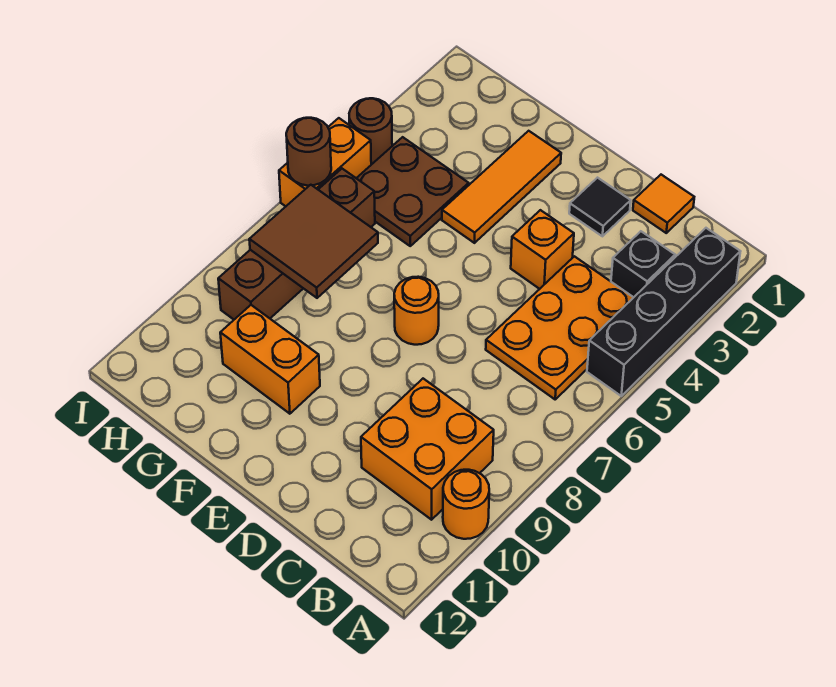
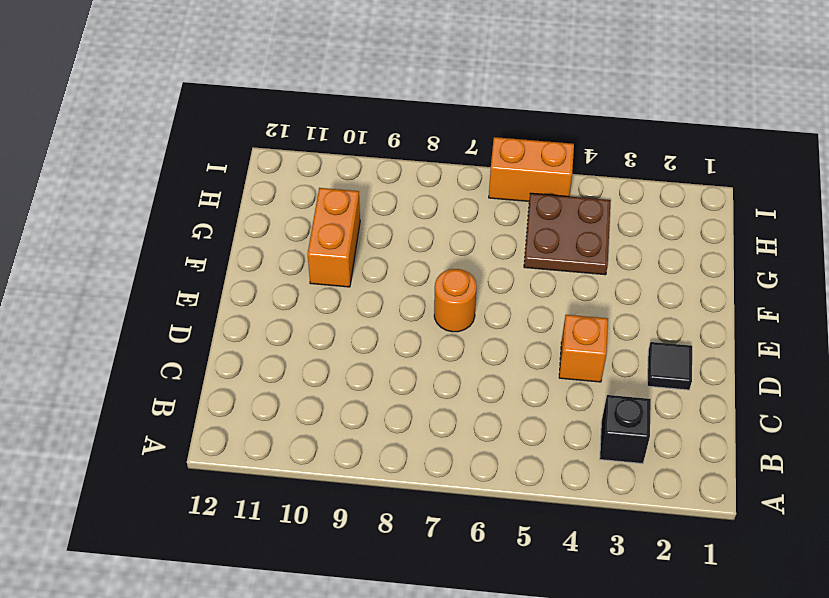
none -> black brick A2:A5 level 1
none -> orange round brick A10 level 1
none -> orange plate B4:C6 level 1

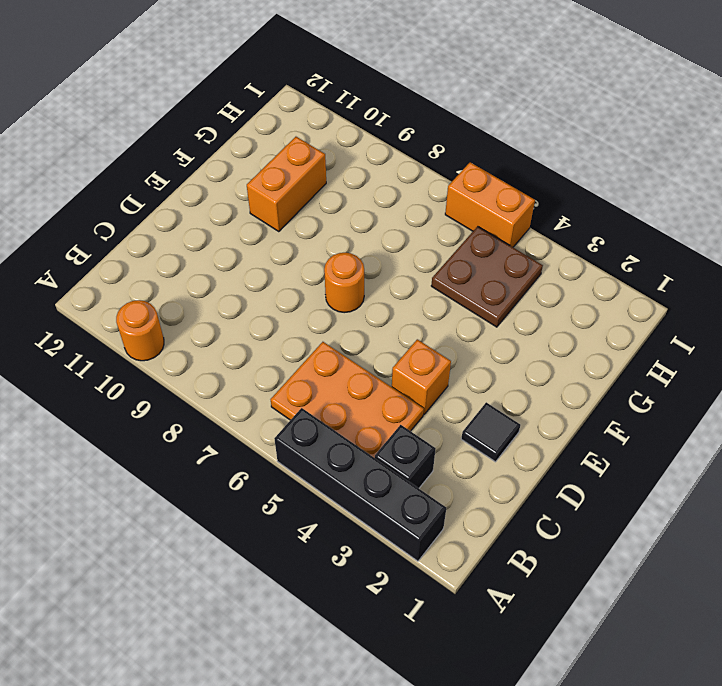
none -> orange brick B9:C10 level 1
none -> orange tile C1 level 1
none -> orange tile F2:F4 level 1

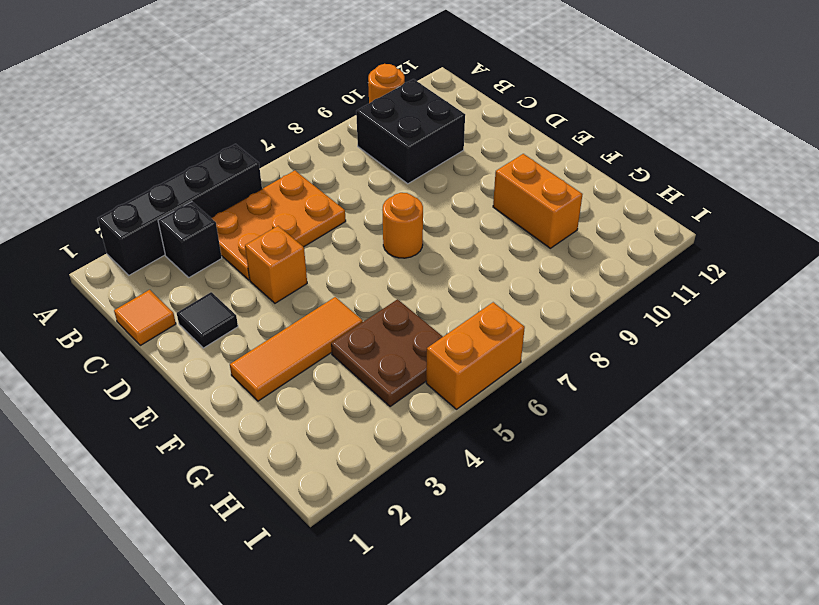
black brick B9:C10 level 1 -> orange brick B9:C10 level 1
none -> brown brick H6:H9 level 1
none -> brown round brick I4 level 1
none -> brown tile G7:H8 level 2

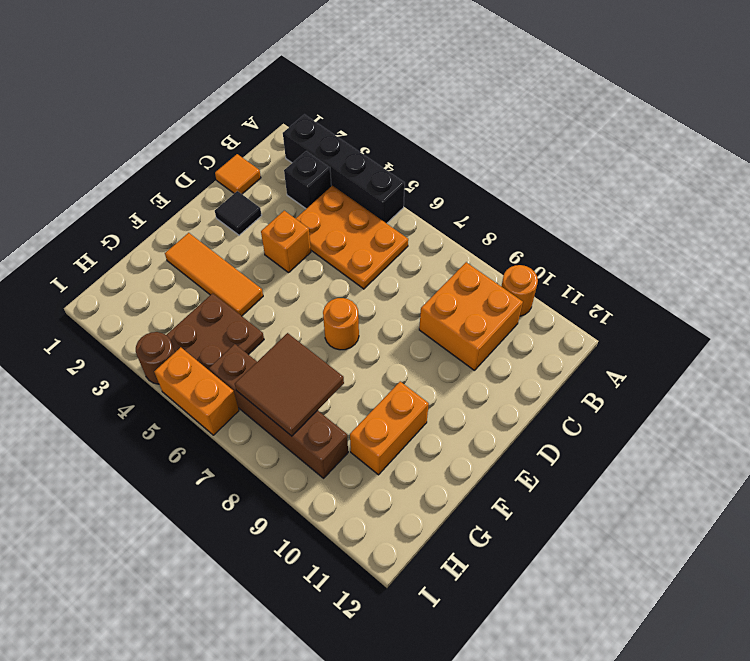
none -> brown round brick I6 level 2

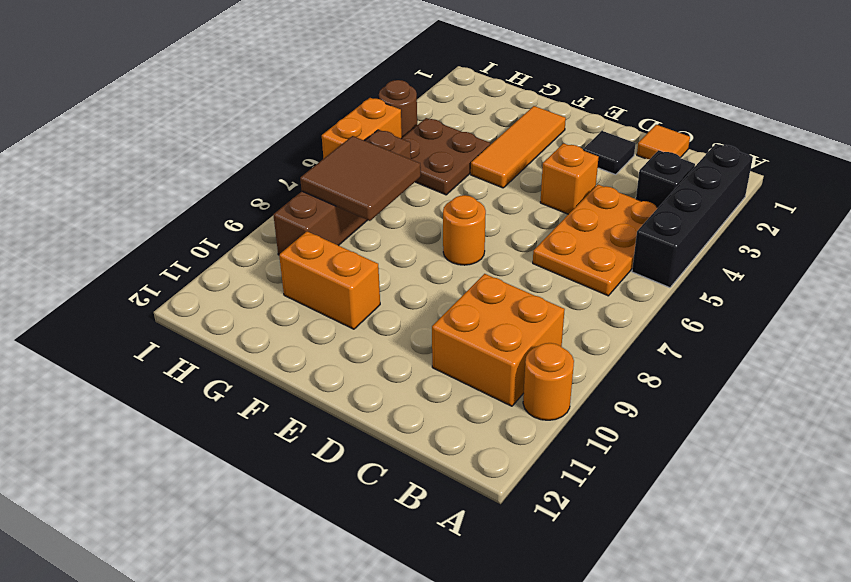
none -> brown round brick I6 level 2

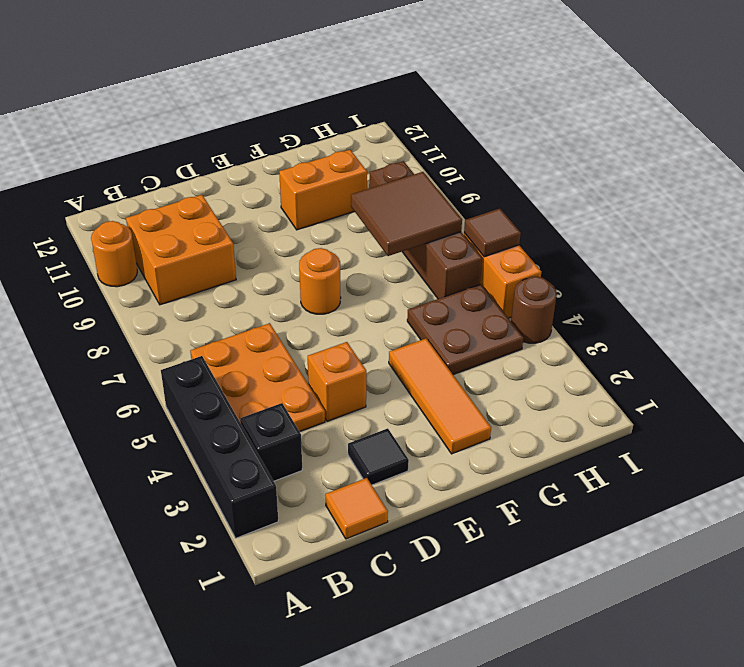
brown tile I6 level 2 -> brown round brick I6 level 2

